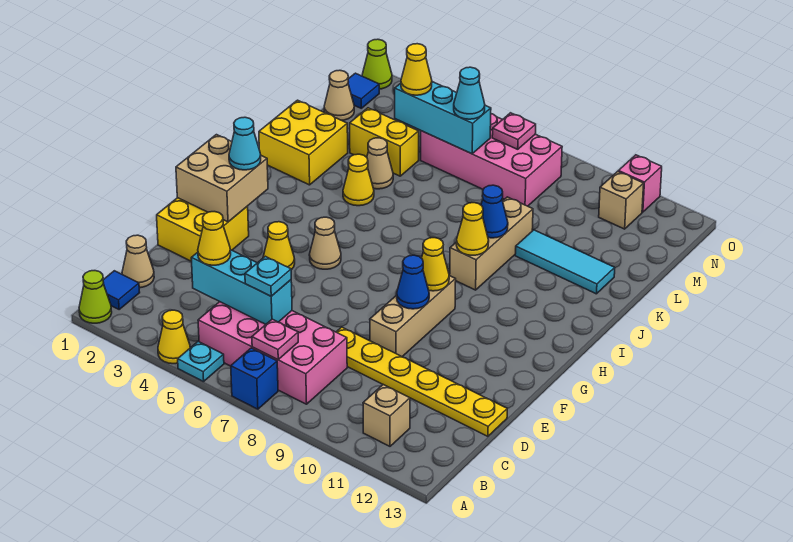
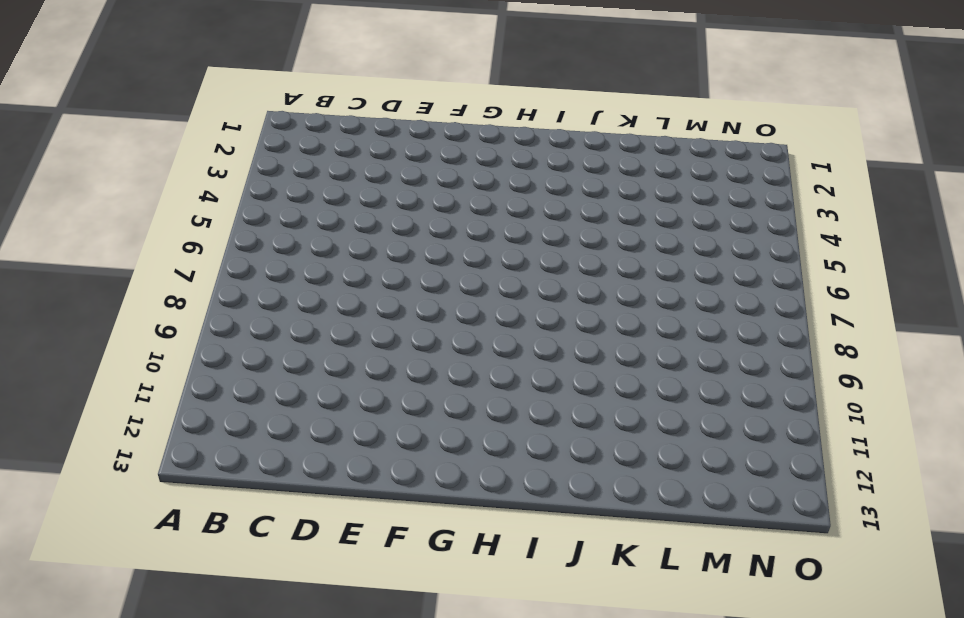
none -> lime cone A1 level 1
none -> yellow cone A4 level 1
none -> cyan plate A5 level 1
none -> blue brick A7 level 1

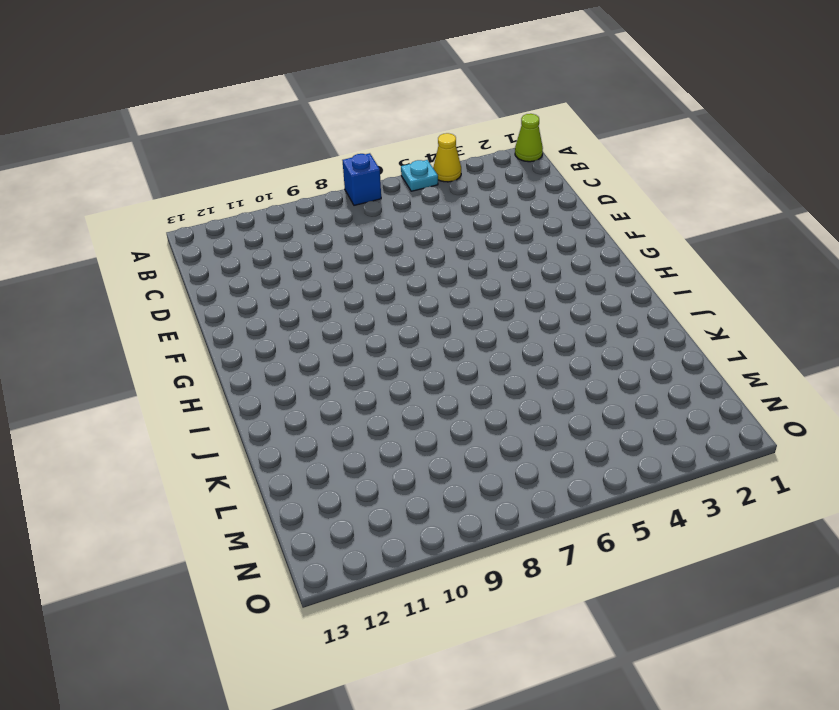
none -> blue tile B1 level 1
none -> pink brick B5:C8 level 1
none -> tan brick B11 level 1
none -> tan cone C1 level 1

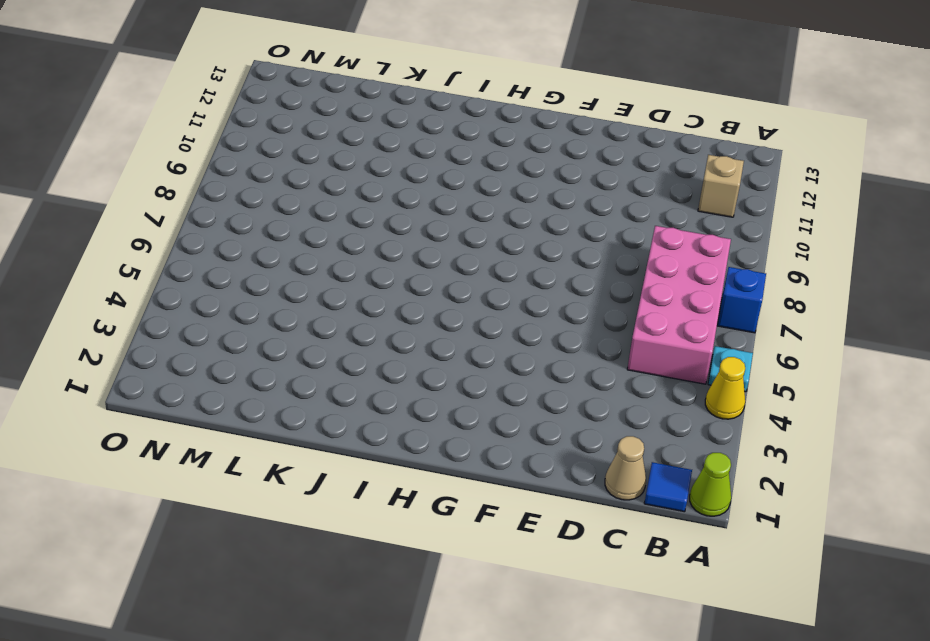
none -> yellow plate D8:D13 level 1
none -> yellow brick E1:F2 level 1
none -> tan brick E9:G9 level 1
none -> yellow cone F4 level 1

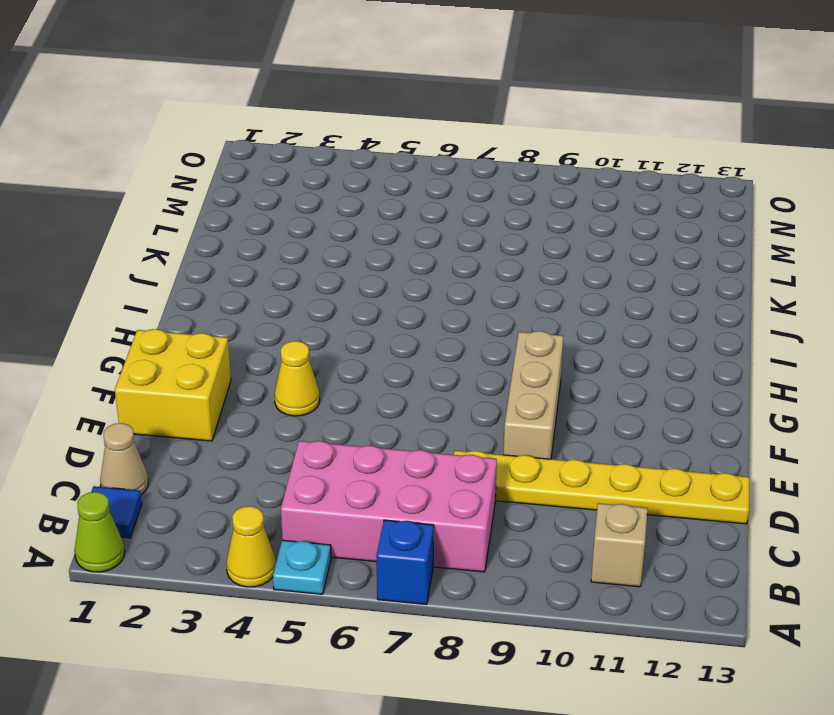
none -> tan cone G5 level 1
none -> tan brick I9:K9 level 1
none -> yellow brick J1:K2 level 1
none -> yellow cone J4 level 1

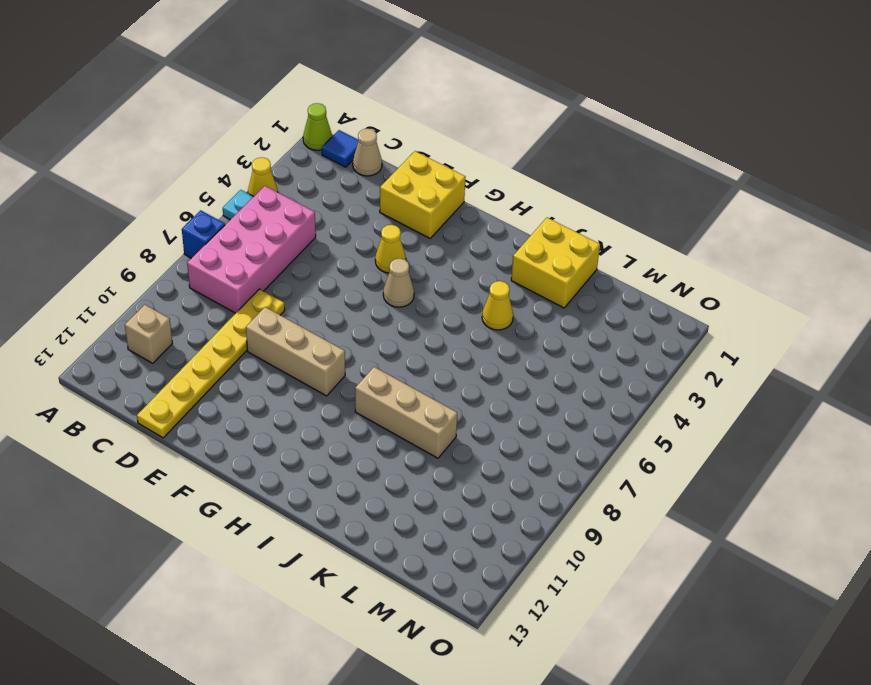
none -> tan cone K4 level 1
none -> cyan tile K10:K12 level 1
none -> yellow brick L3:L4 level 1
none -> tan cone M1 level 1

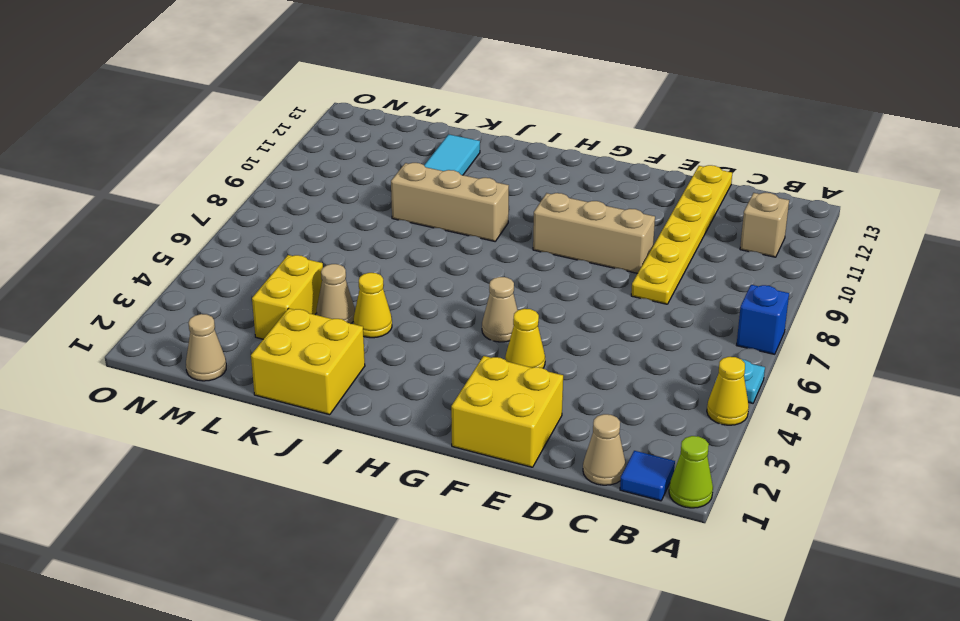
none -> pink brick B5:C8 level 1
none -> pink brick M5:N8 level 1
none -> blue tile N1 level 1
none -> tan brick N11 level 1

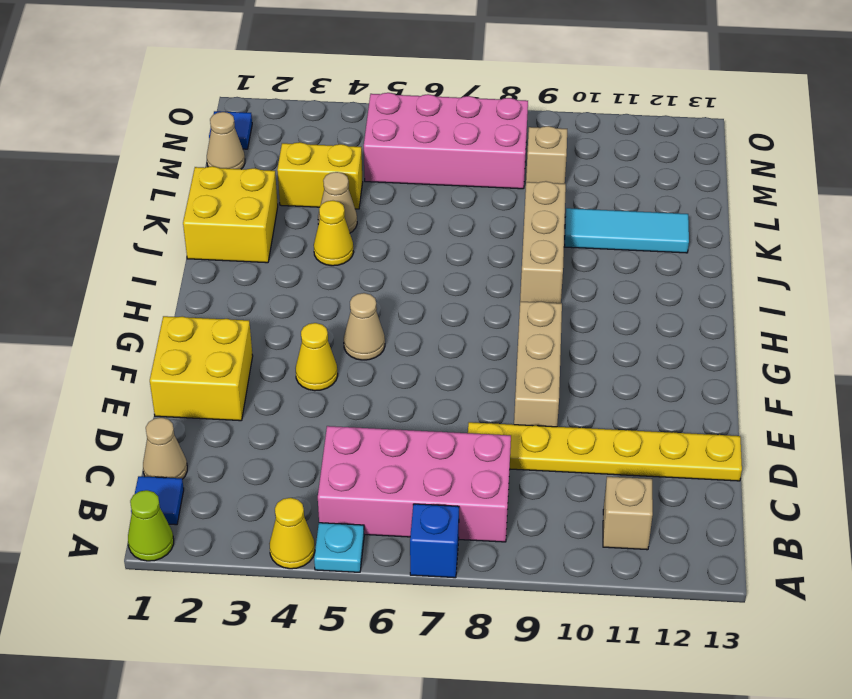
tan brick M9 level 1 -> tan brick N11 level 1
none -> lime cone O1 level 1
none -> pink brick O11 level 1
none -> pink plate B7 level 2
none -> cyan brick C4:C6 level 2

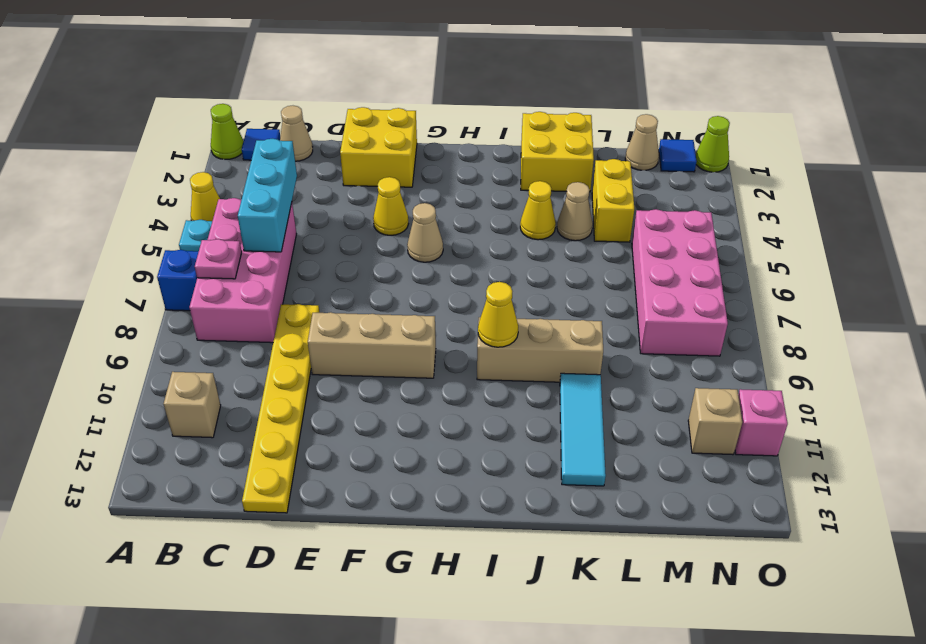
none -> tan brick F1:G2 level 2
none -> blue cone F9 level 2
none -> yellow cone G9 level 2
none -> blue cone J9 level 2

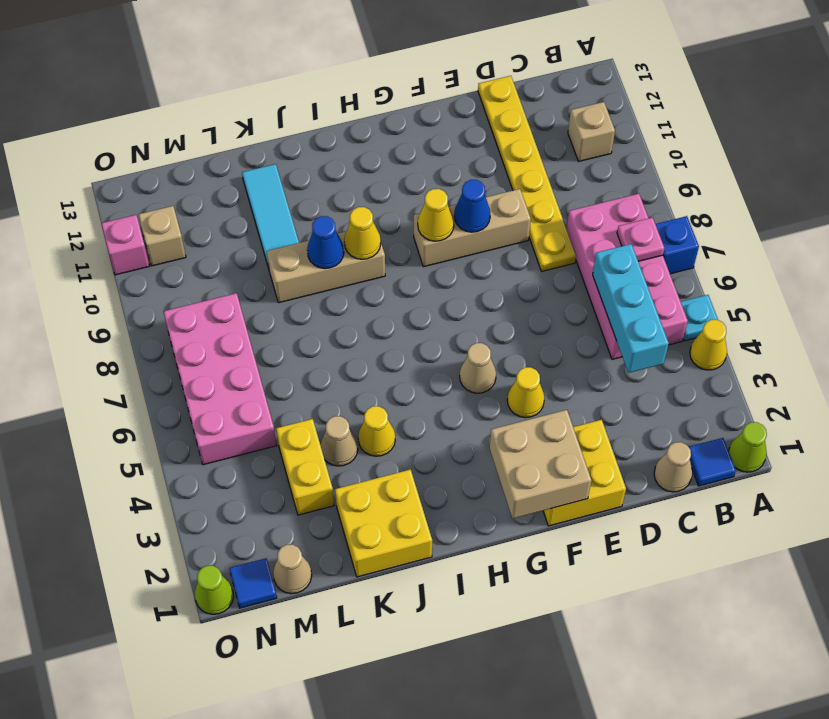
none -> cyan brick M4:M6 level 2
none -> pink plate N7 level 2
none -> yellow cone C4 level 3
none -> cyan plate C6 level 3

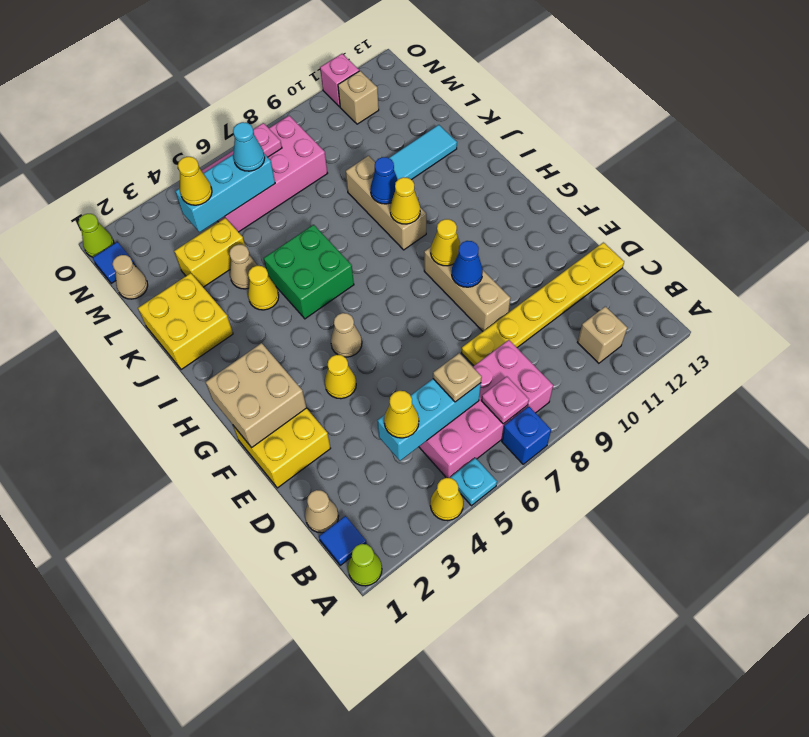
tan plate C6 level 3 -> cyan plate C6 level 3
green brick I5:J6 level 1 -> none
none -> cyan cone G2 level 3

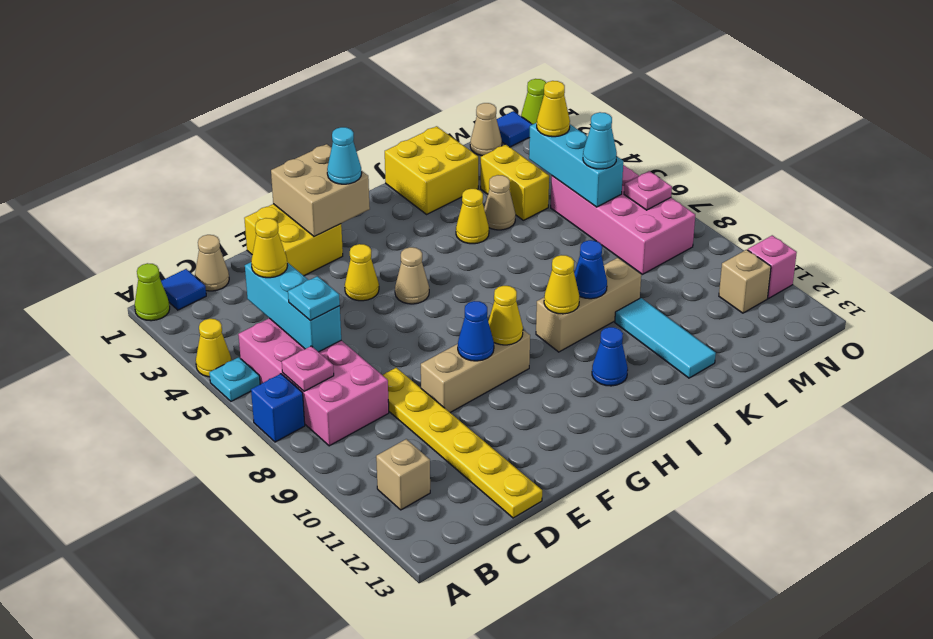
blue cone I11 level 1 -> none

